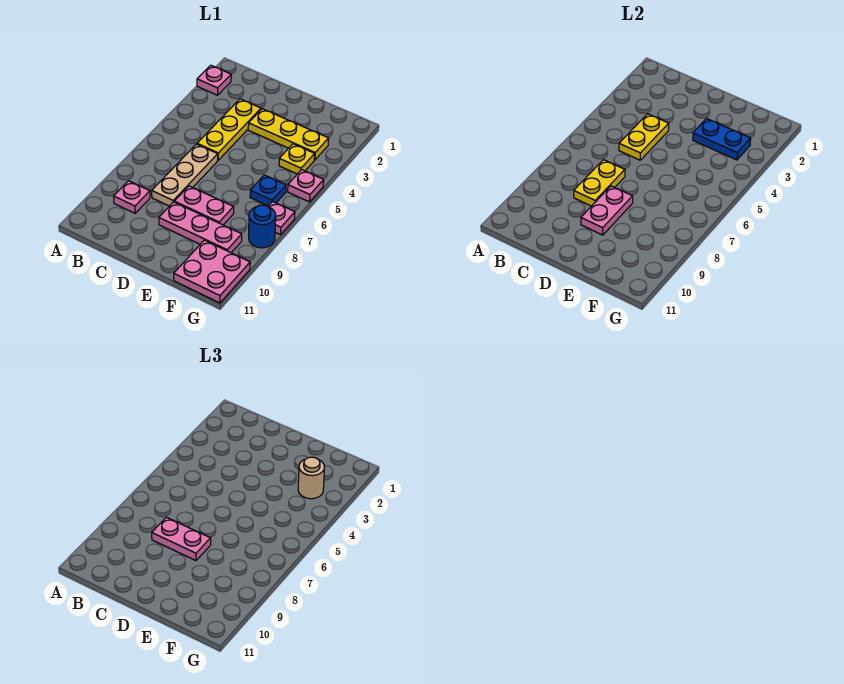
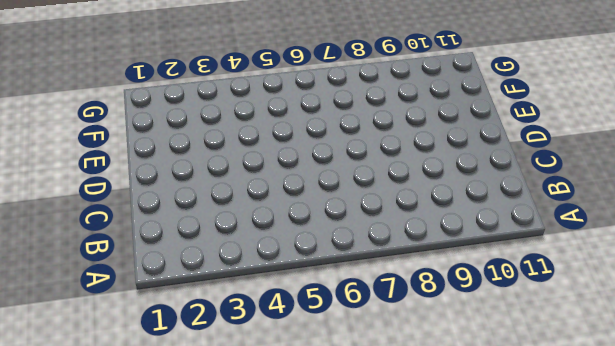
none -> pink plate A2 level 1
none -> pink plate B9 level 1
none -> yellow plate C3:C5 level 1

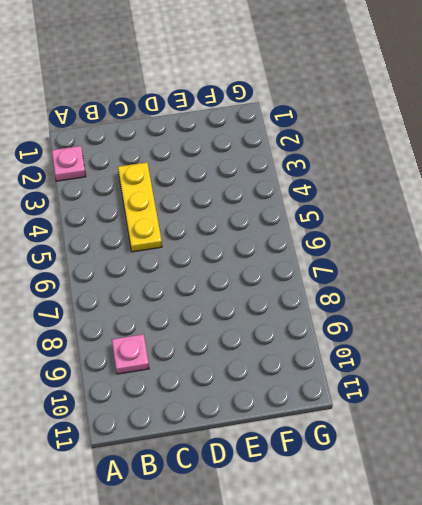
none -> tan plate C6:C8 level 1
none -> yellow plate D3:F3 level 1
none -> pink plate D8:E8 level 1

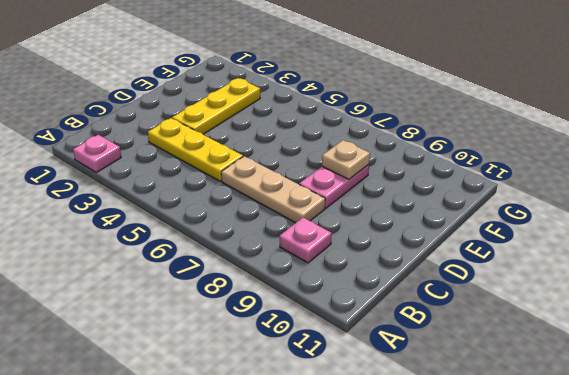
tan plate E8 level 2 -> none
none -> pink plate D9:F9 level 1
none -> yellow plate F4 level 1
none -> blue plate F6 level 1

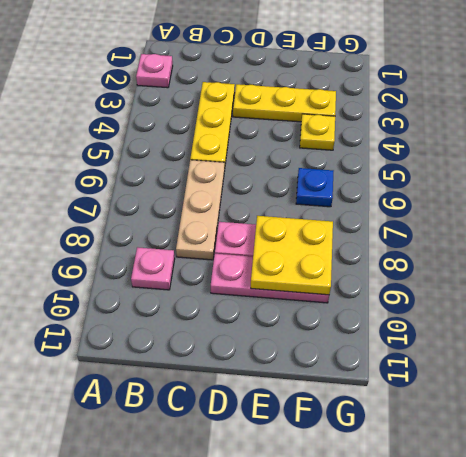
yellow plate E8:F9 level 2 -> none
none -> pink plate F10:G11 level 1
none -> pink plate G5 level 1
none -> pink plate G7 level 1

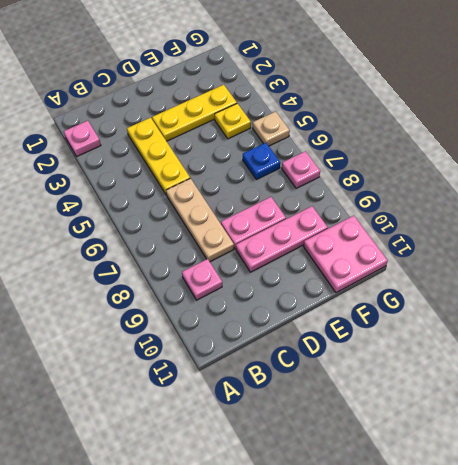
tan plate G5 level 1 -> pink plate G5 level 1
none -> blue round brick G8 level 1
none -> yellow plate C4:C5 level 2
none -> yellow plate C7:C8 level 2

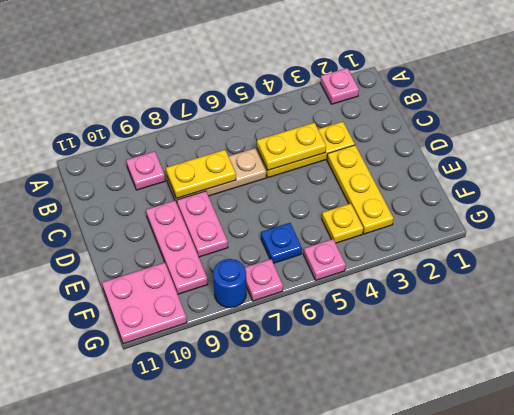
none -> pink plate D8:D9 level 2
none -> blue plate E3:F3 level 2
none -> pink plate C8:D8 level 3

